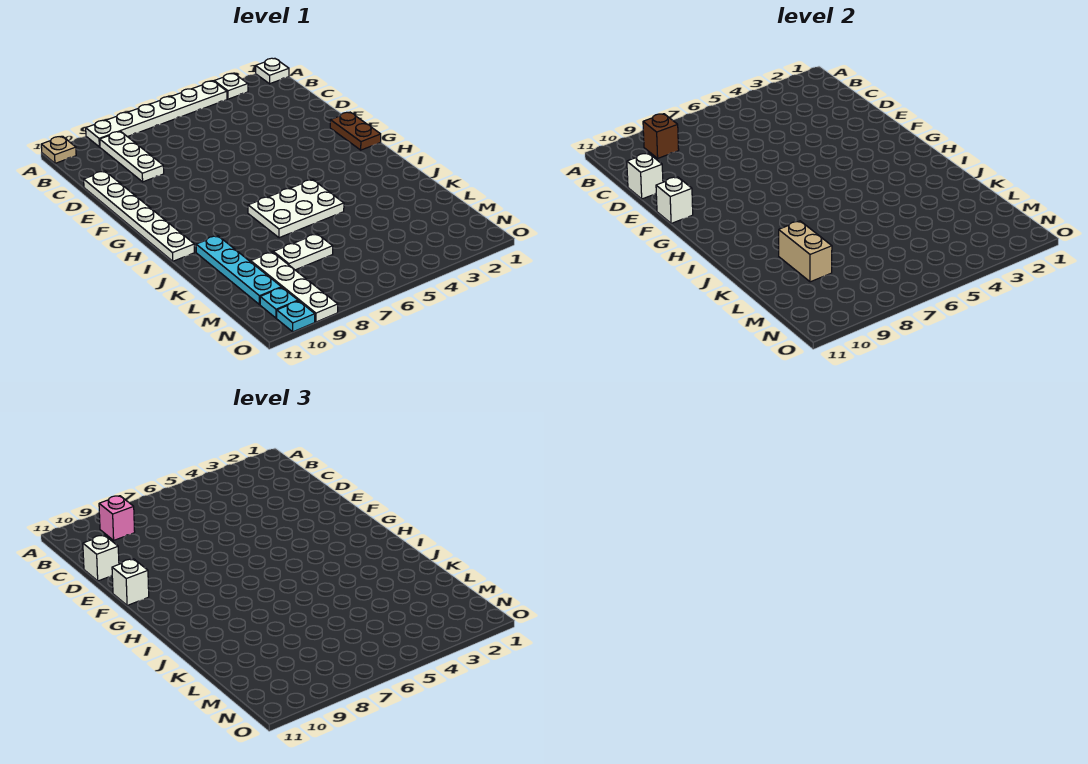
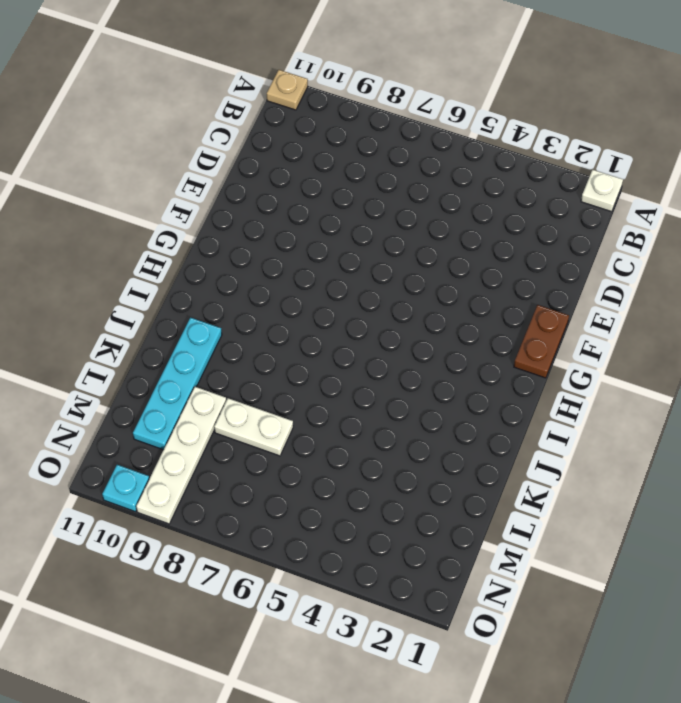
none -> white plate A3 level 1
none -> white plate A4:A9 level 1
none -> white plate B9:D9 level 1

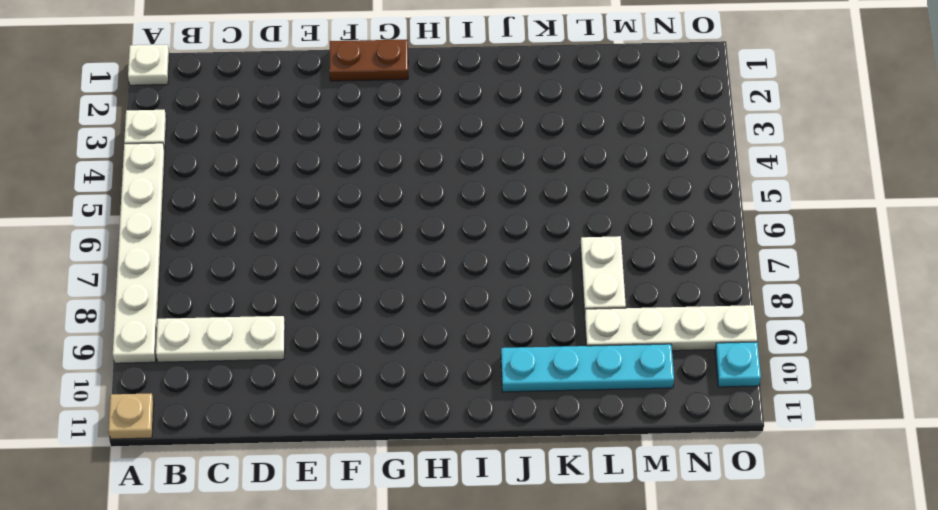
none -> white plate D11:I11 level 1
none -> white plate I5:J7 level 1
none -> cyan plate N10 level 1

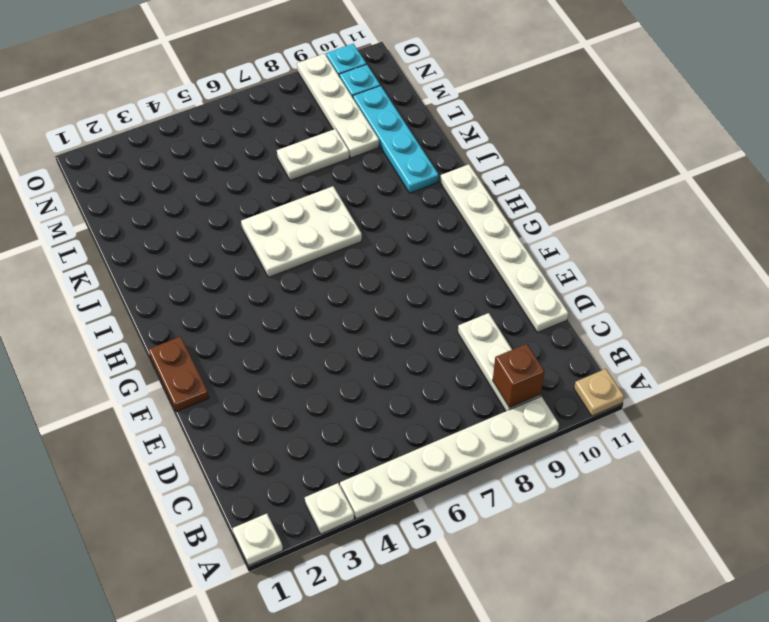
none -> white brick D11 level 2
none -> white brick F11 level 2
none -> tan brick K9:L9 level 2

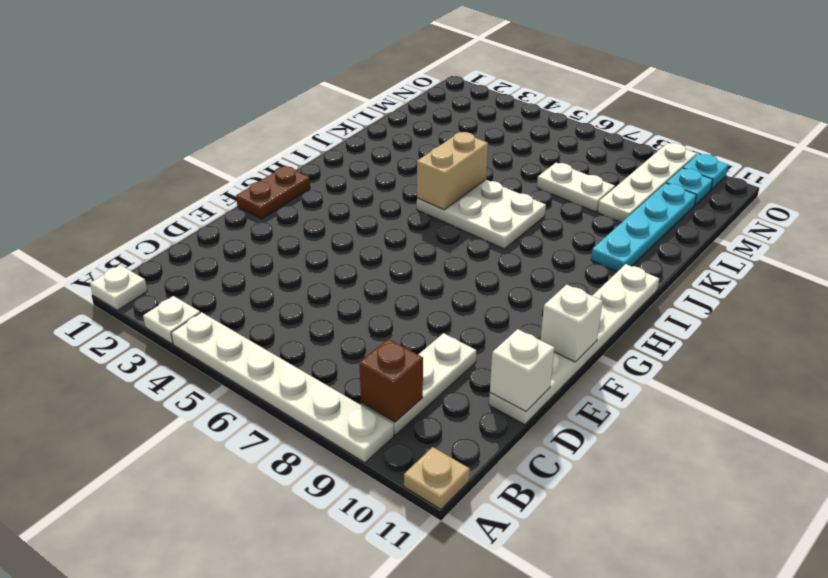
tan brick I5:J5 level 2 -> tan brick K9:L9 level 2
none -> pink brick B9 level 3
none -> white brick D11 level 3
none -> white brick F11 level 3

